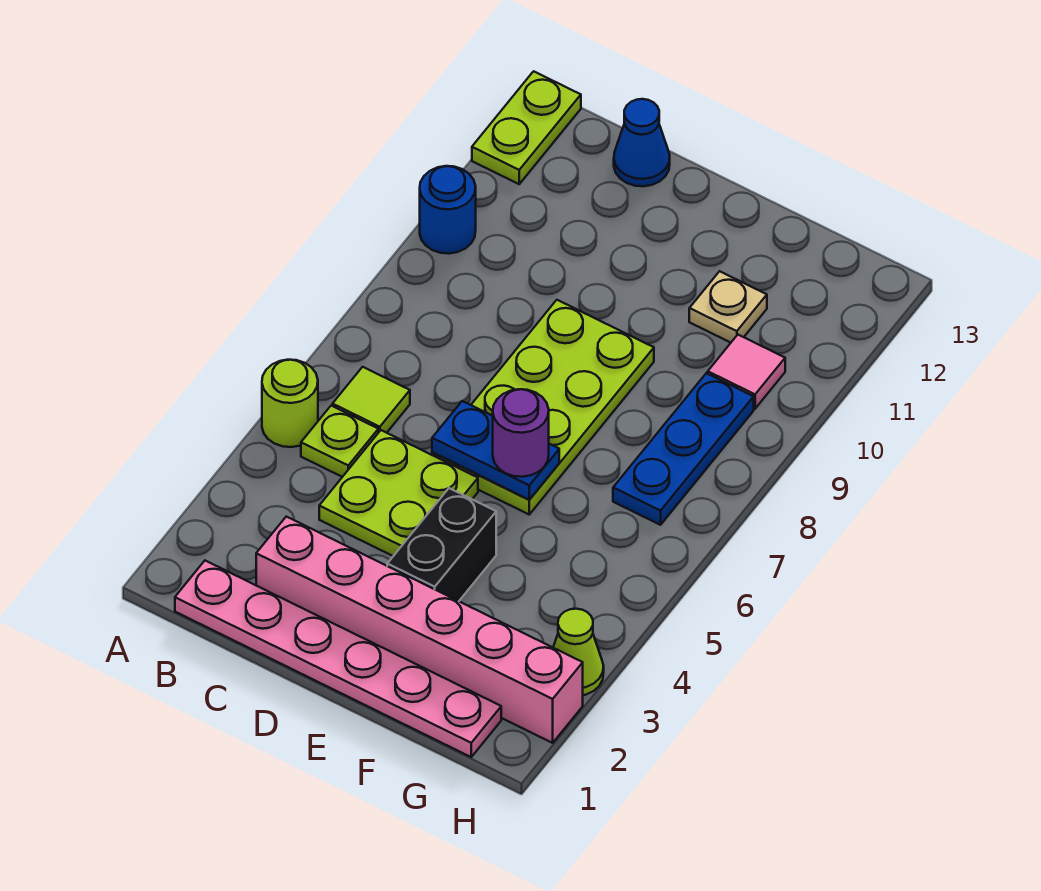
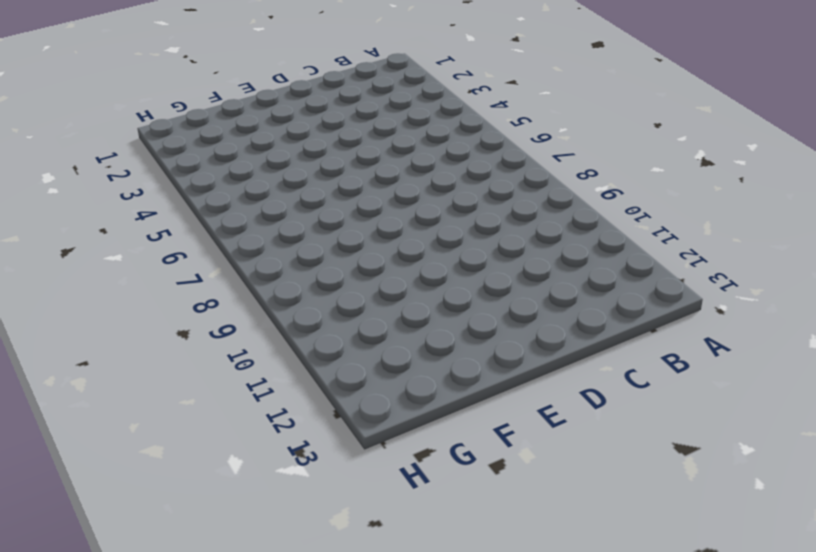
none -> lime round brick A5 level 1
none -> blue round brick A10 level 1
none -> lime plate A12:A13 level 1

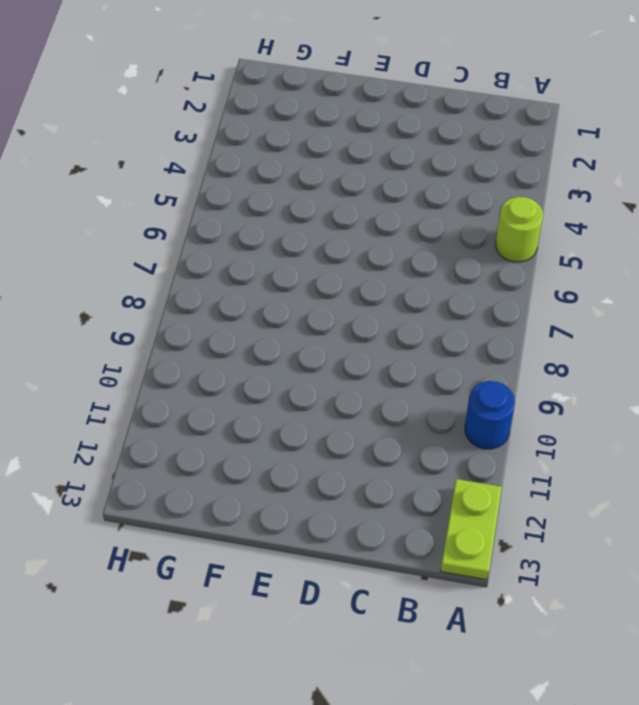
none -> pink plate B1:G1 level 1
none -> lime plate B5 level 1
none -> lime tile B6 level 1

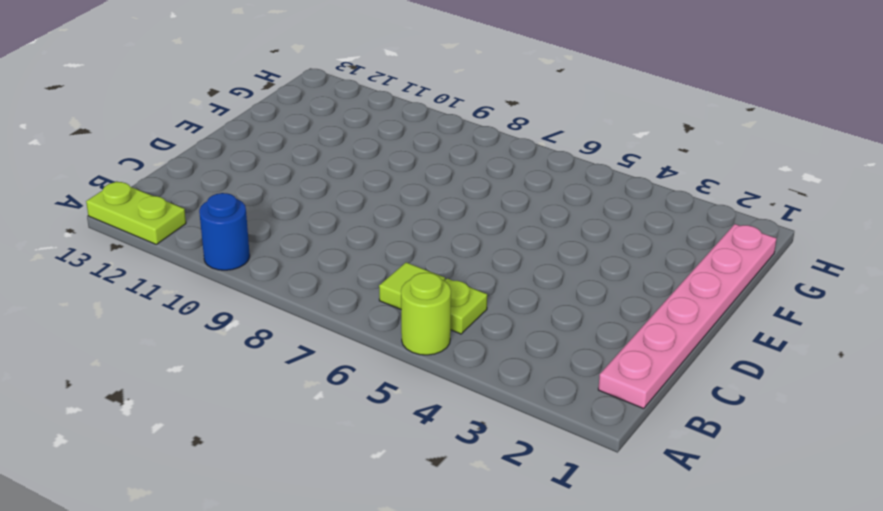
none -> pink brick C2:H2 level 1
none -> lime plate C4:D5 level 1
none -> blue cone C13 level 1

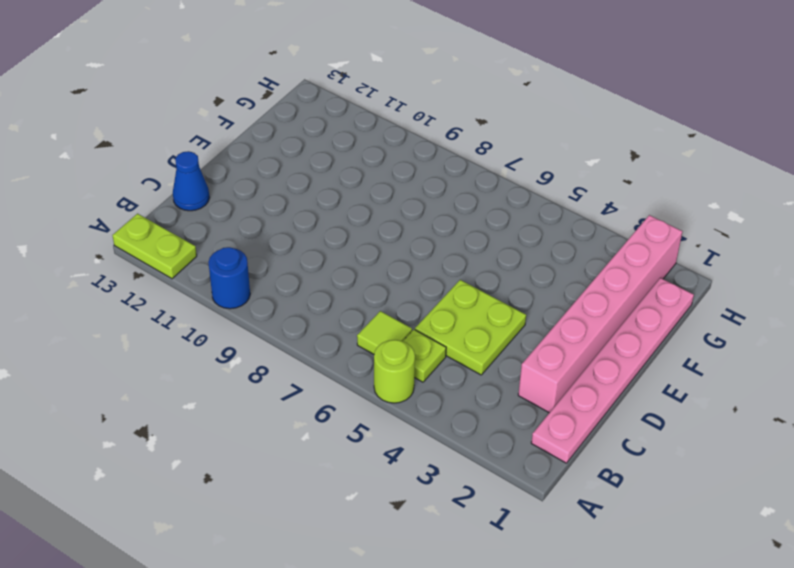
none -> lime plate D6:E9 level 1
none -> black brick E3:E4 level 1
none -> tan plate F11 level 1

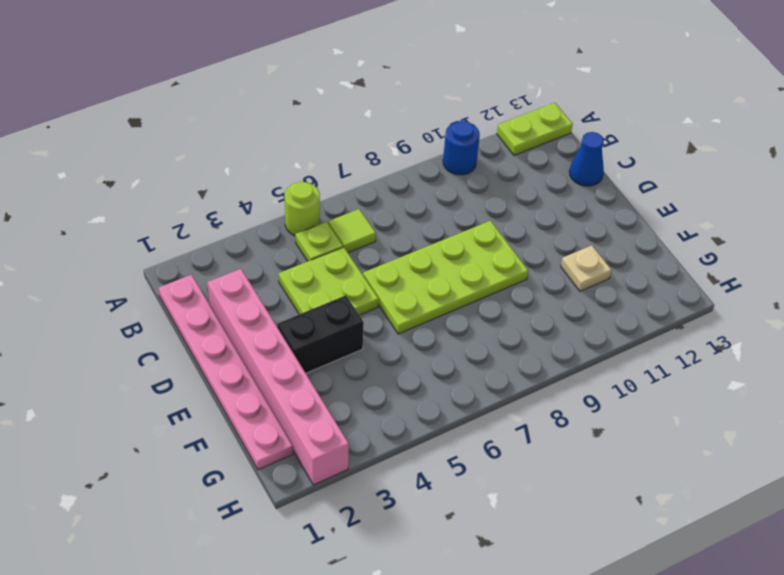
none -> blue plate G7:G9 level 1
none -> pink tile G10 level 1
none -> lime cone H3 level 1

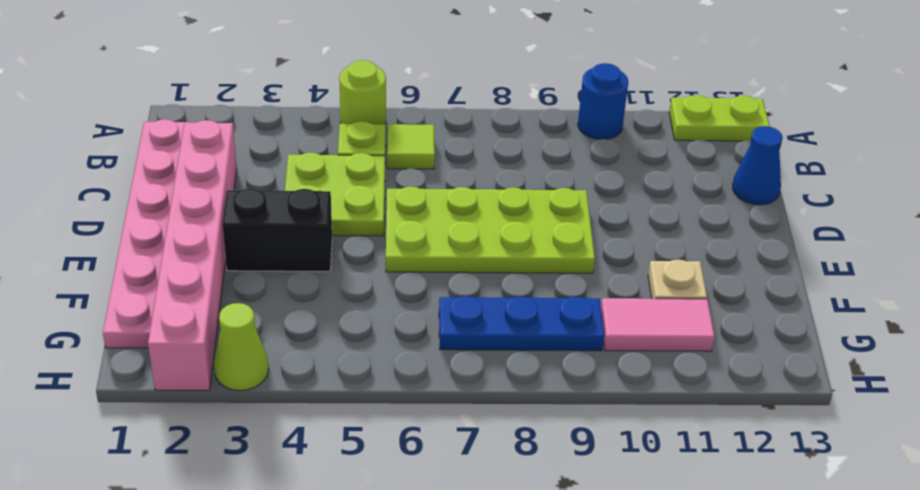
pink tile G10:G11 level 1 -> pink tile G10 level 1
none -> blue plate D6:E6 level 2
none -> purple round brick E6 level 3

